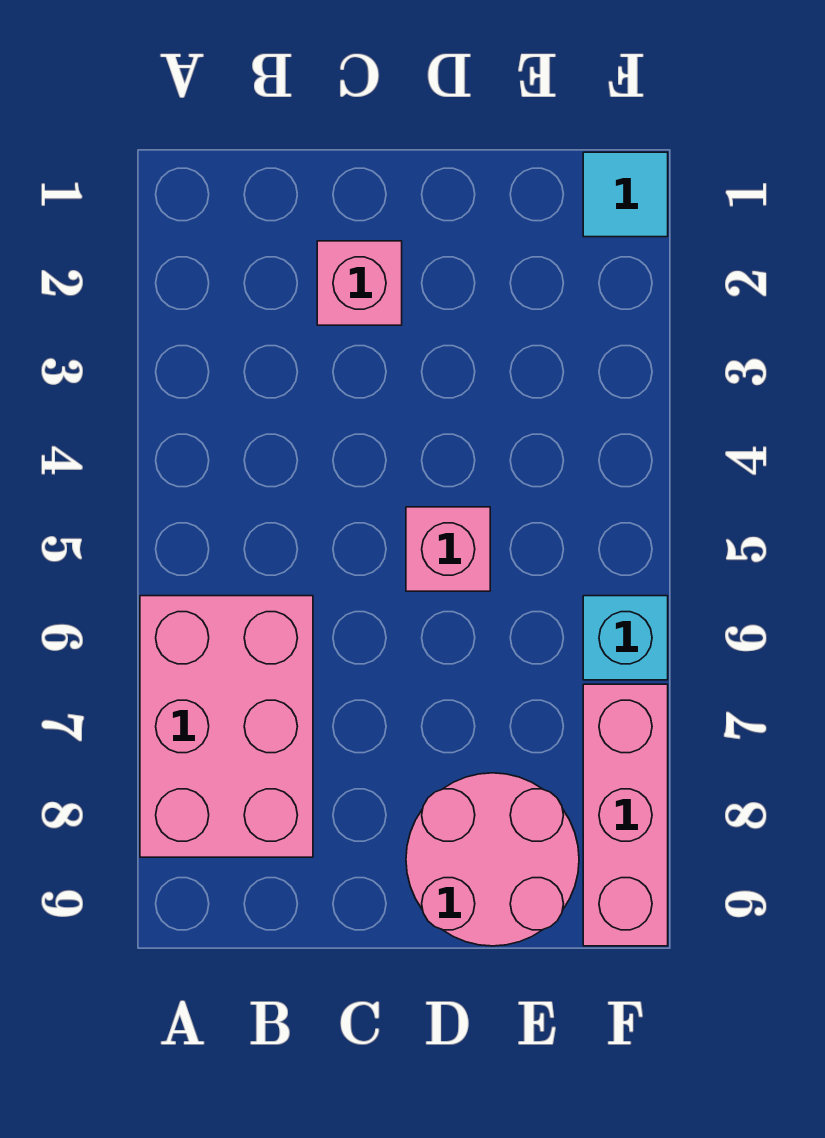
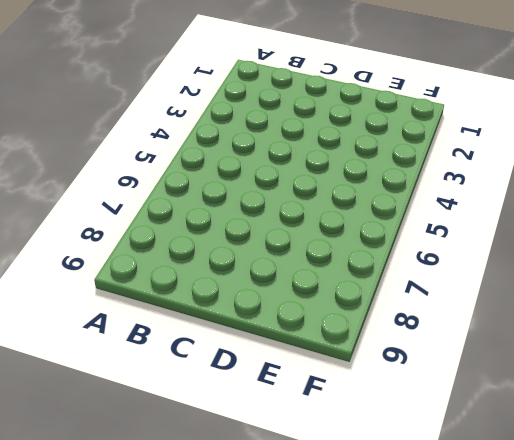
none -> pink brick A6:B8 level 1
none -> pink brick C2 level 1

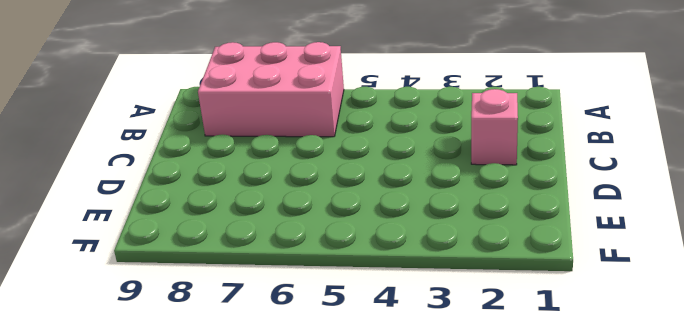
none -> pink brick D5 level 1
none -> pink round brick D8:E9 level 1

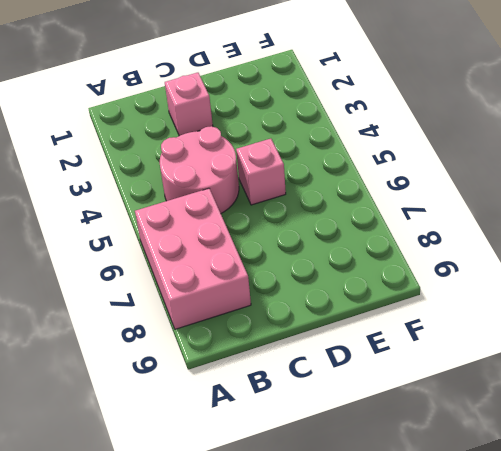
pink round brick B4:C5 level 1 -> pink round brick D8:E9 level 1
none -> cyan tile F1 level 1
none -> cyan brick F6 level 1

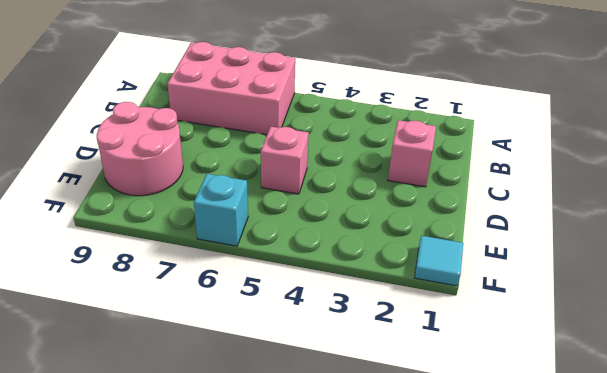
none -> pink brick F7:F9 level 1

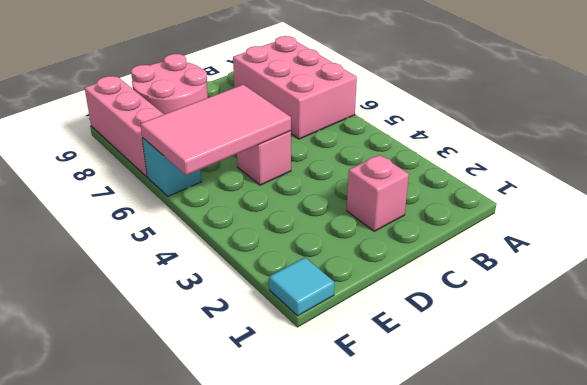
pink tile D5:F6 level 2 -> none

